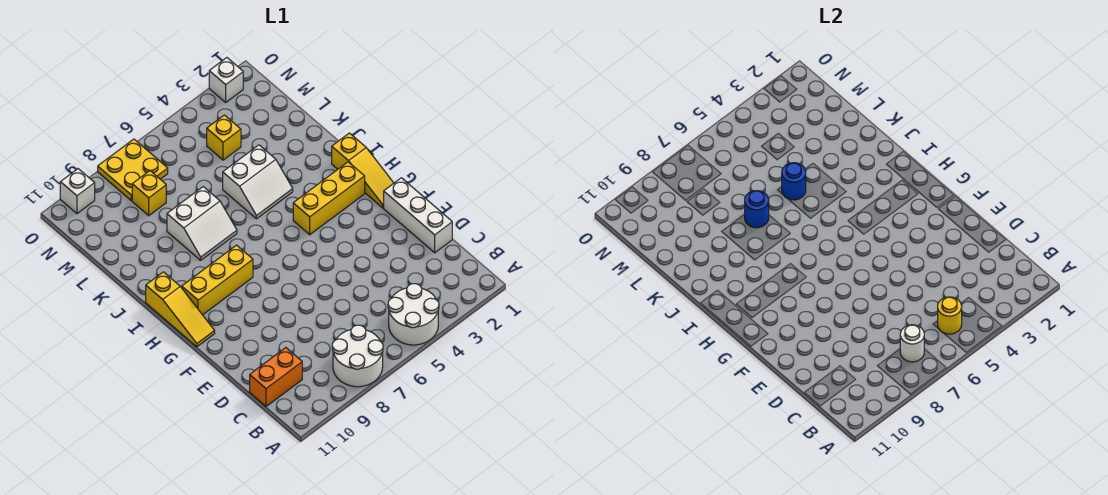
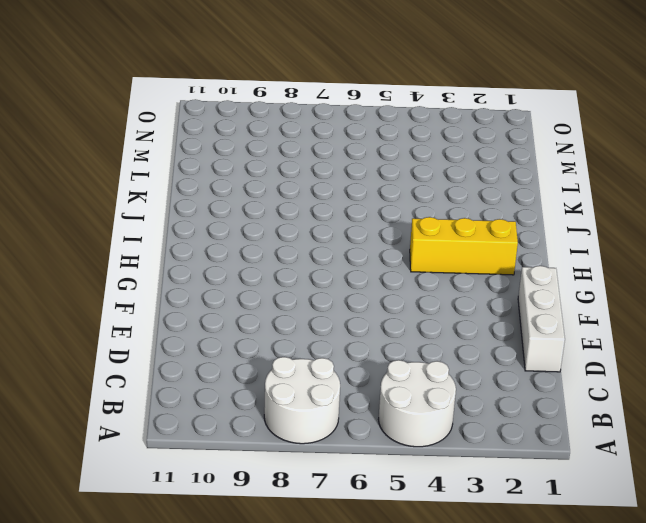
none -> orange brick C10:C11 level 1
none -> yellow slope G1:I1 level 1 top I
none -> yellow slope G11:I11 level 1 top I

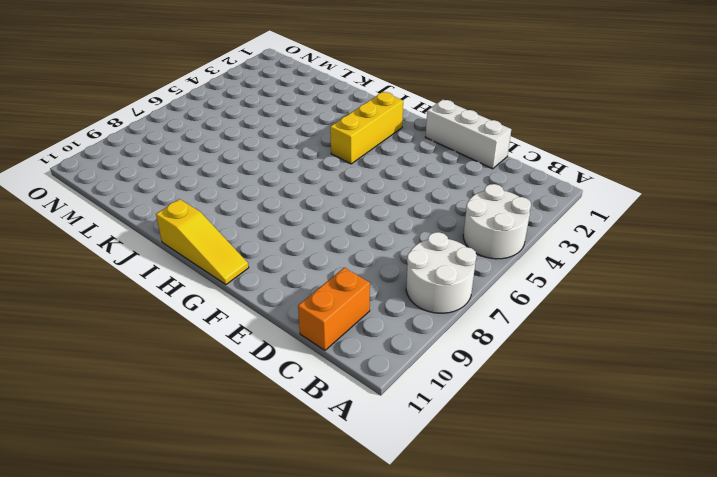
none -> yellow slope G1:I1 level 1 top I
none -> yellow brick H8:H10 level 1
none -> white slope J4:K5 level 1 top K

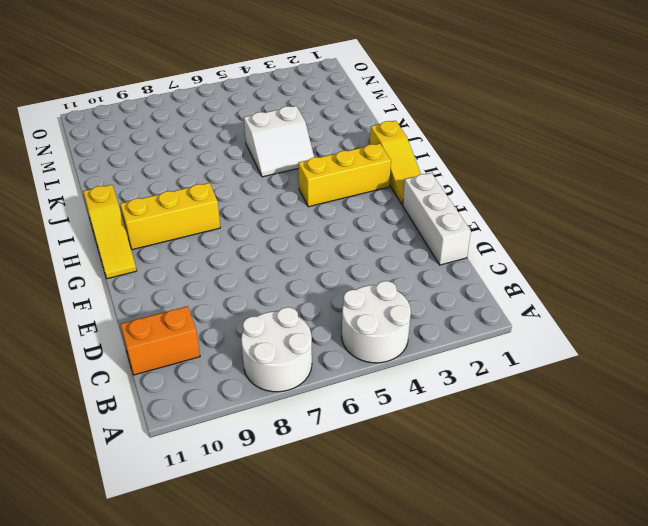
none -> white slope J7:K8 level 1 top K
none -> yellow brick M4 level 1
none -> yellow brick M8 level 1

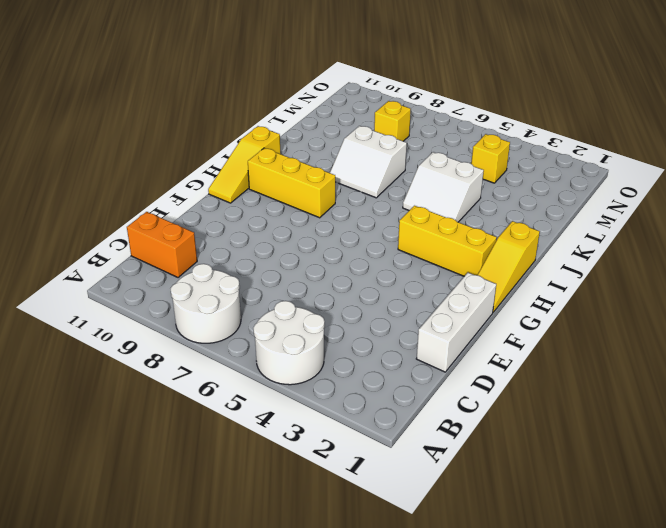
none -> yellow plate N7:O8 level 1
none -> white brick O2 level 1
none -> white brick O10 level 1

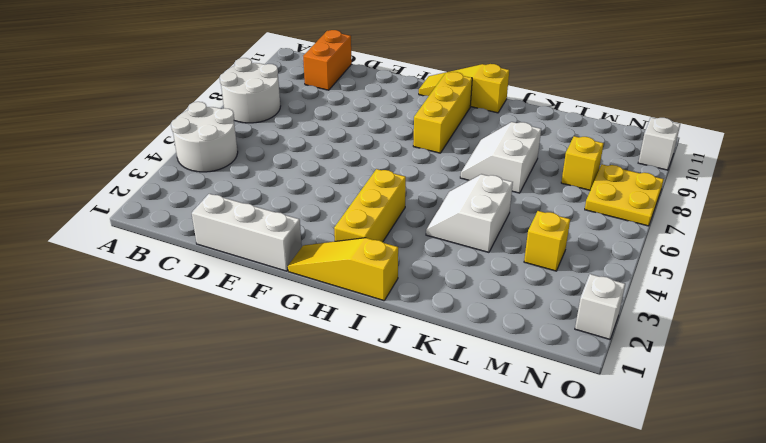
none -> yellow round brick B5 level 2
none -> white round brick B7 level 2
none -> blue round brick K5 level 2

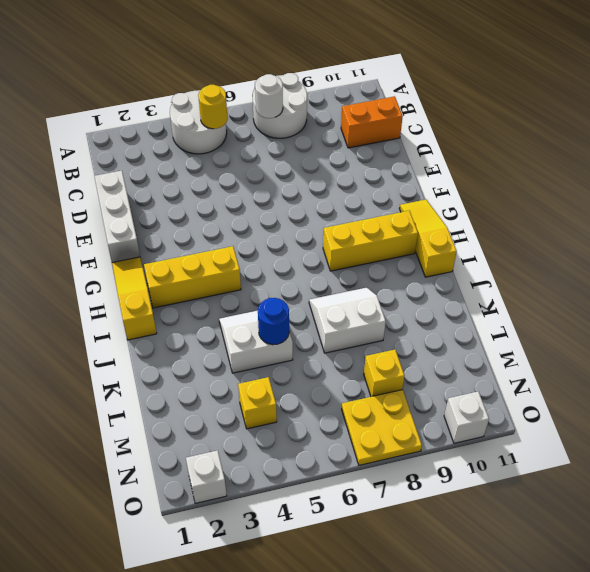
none -> blue round brick K7 level 2

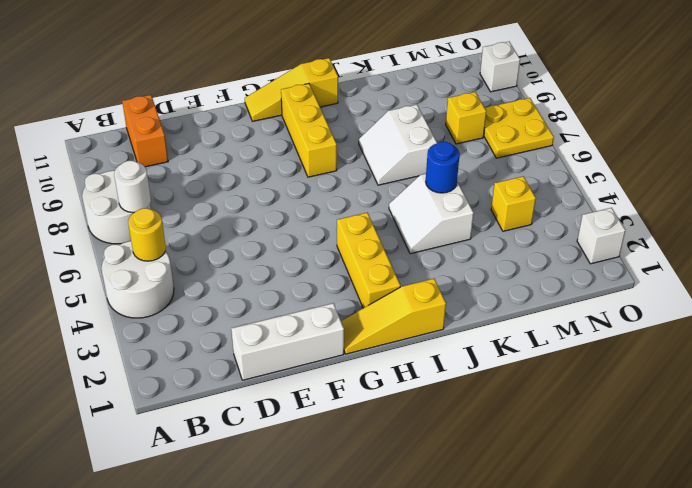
none -> blue round brick K7 level 2

